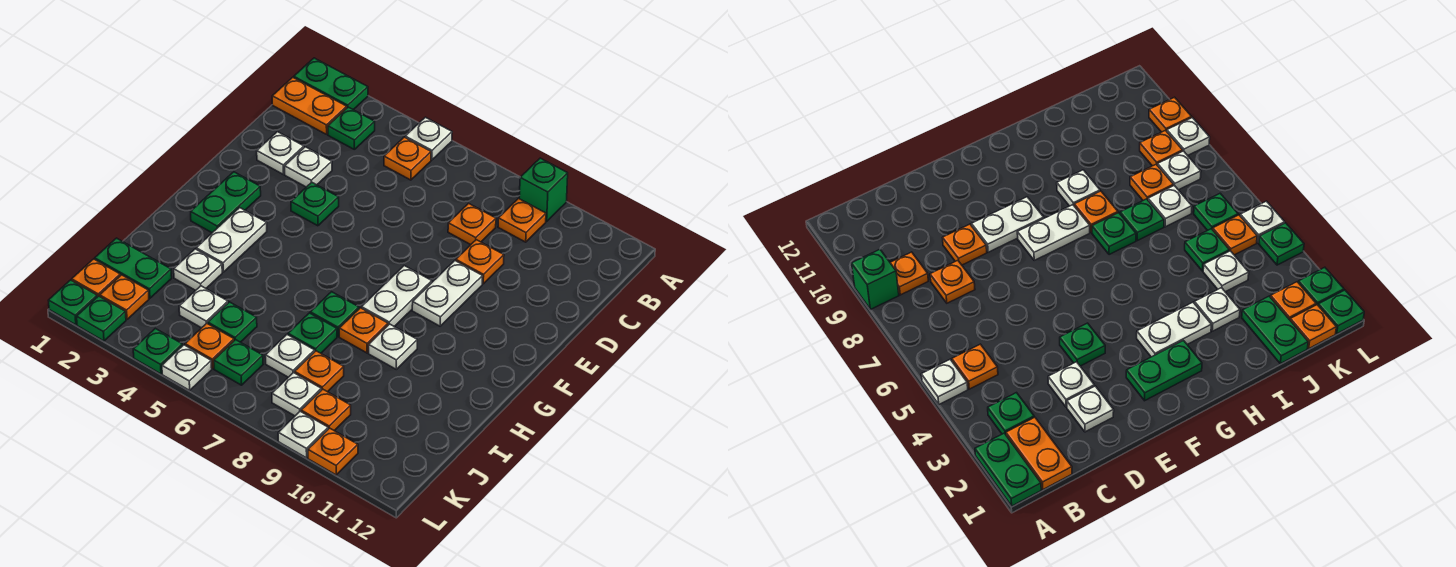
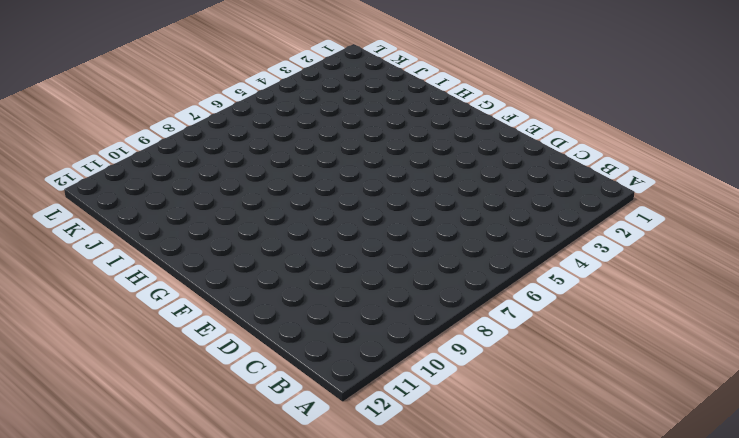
none -> green plate A1:A2 level 1
none -> white plate A5 level 1
none -> green brick A9 level 1
none -> orange plate B1:B2 level 1

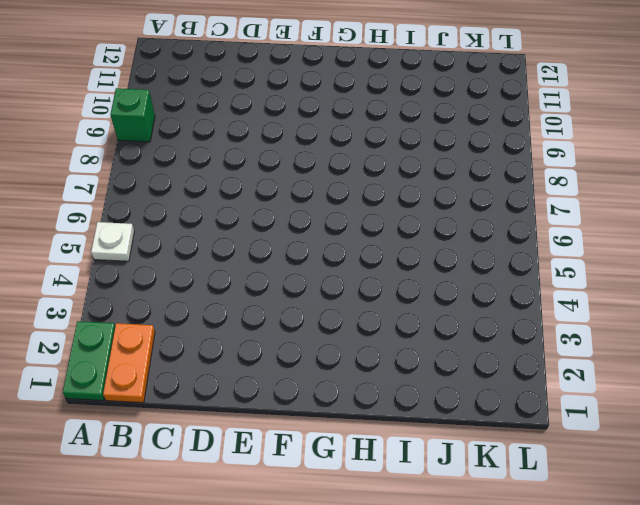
none -> green plate B3 level 1
none -> orange plate B5 level 1
none -> orange plate B9 level 1
none -> orange plate C8 level 1

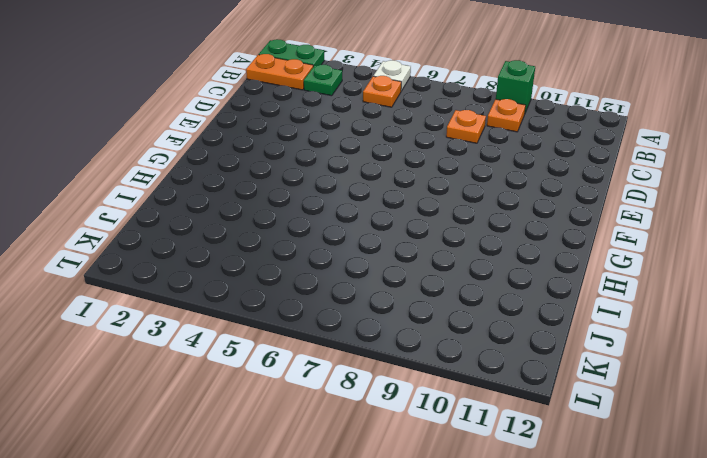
none -> white plate D2 level 1
none -> white plate D3 level 1
none -> orange plate D9 level 1
none -> green plate E4 level 1

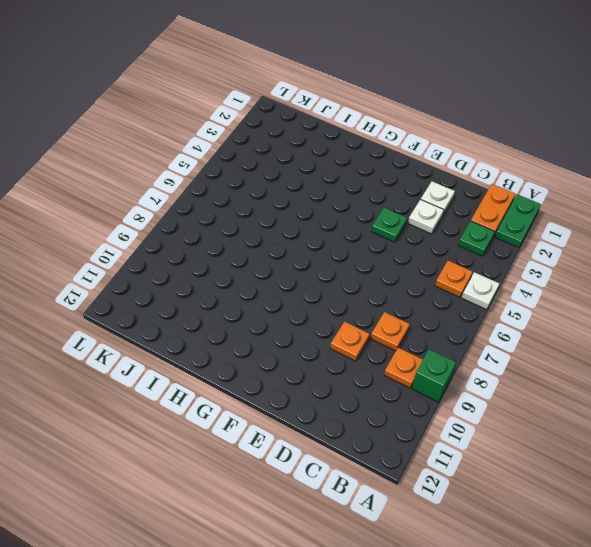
none -> white plate E9:F9 level 1
none -> green plate F2:G2 level 1
none -> white plate F8:G8 level 1
none -> white plate G3:H3 level 1

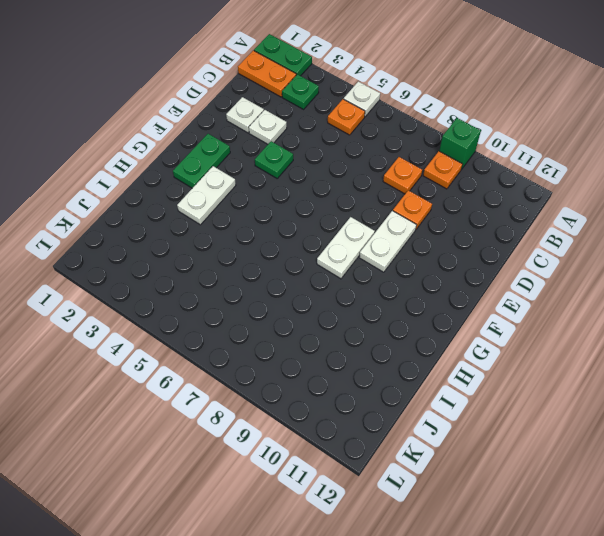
none -> green plate H7 level 1
none -> orange plate H8 level 1
none -> white plate H9 level 1
none -> white plate I3 level 1

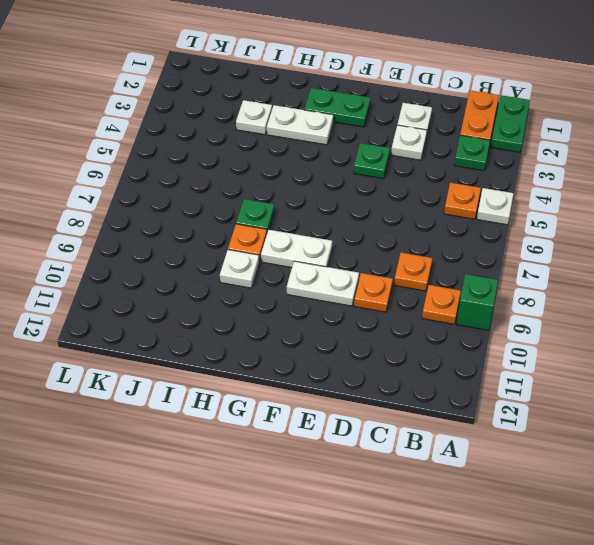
none -> green plate I7 level 1
none -> green plate J1:J2 level 1
none -> white plate J4 level 1
none -> green plate J5 level 1

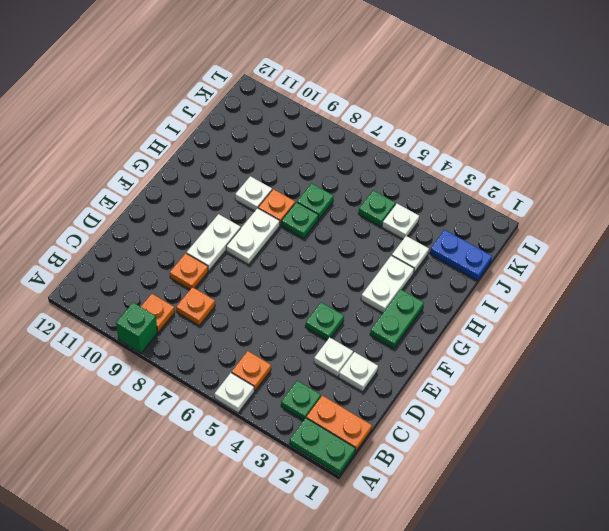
blue plate J1:J2 level 1 -> green plate J1:J2 level 1
none -> white plate J7 level 1
none -> orange plate J8 level 1
none -> orange plate K1 level 1
none -> orange plate K2 level 1

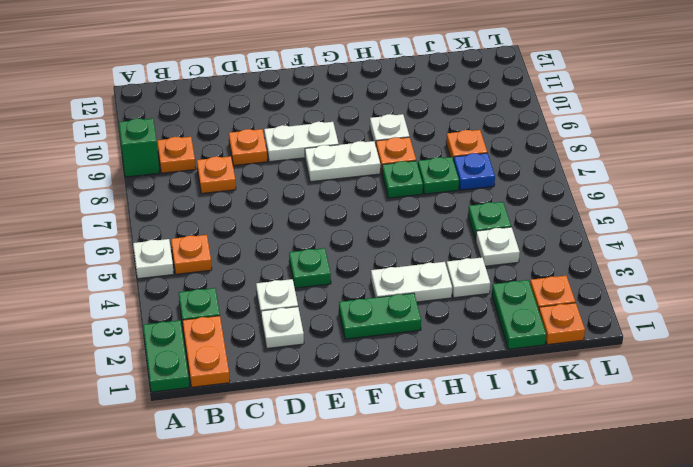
blue plate J7 level 1 -> white plate J7 level 1
none -> orange plate K5 level 1
none -> green plate K6 level 1
none -> white plate K8 level 1
none -> orange plate K9 level 1

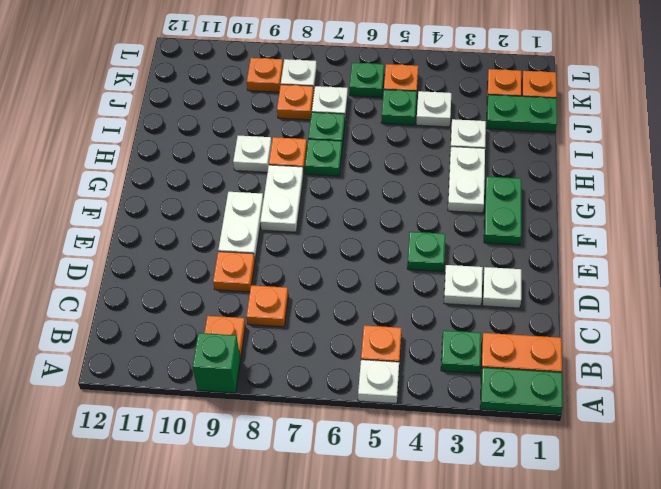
none -> green plate L1 level 1
none -> green plate L2 level 1
none -> green plate L4 level 1
none -> white plate L5 level 1

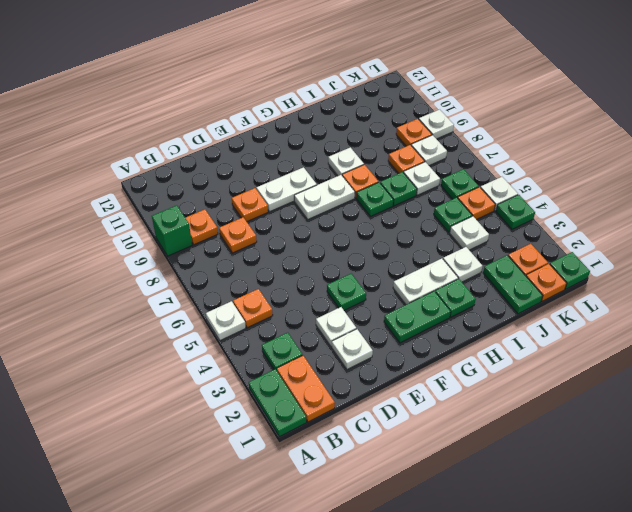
green plate H2 level 1 -> green plate L2 level 1
none -> orange plate L10 level 1

